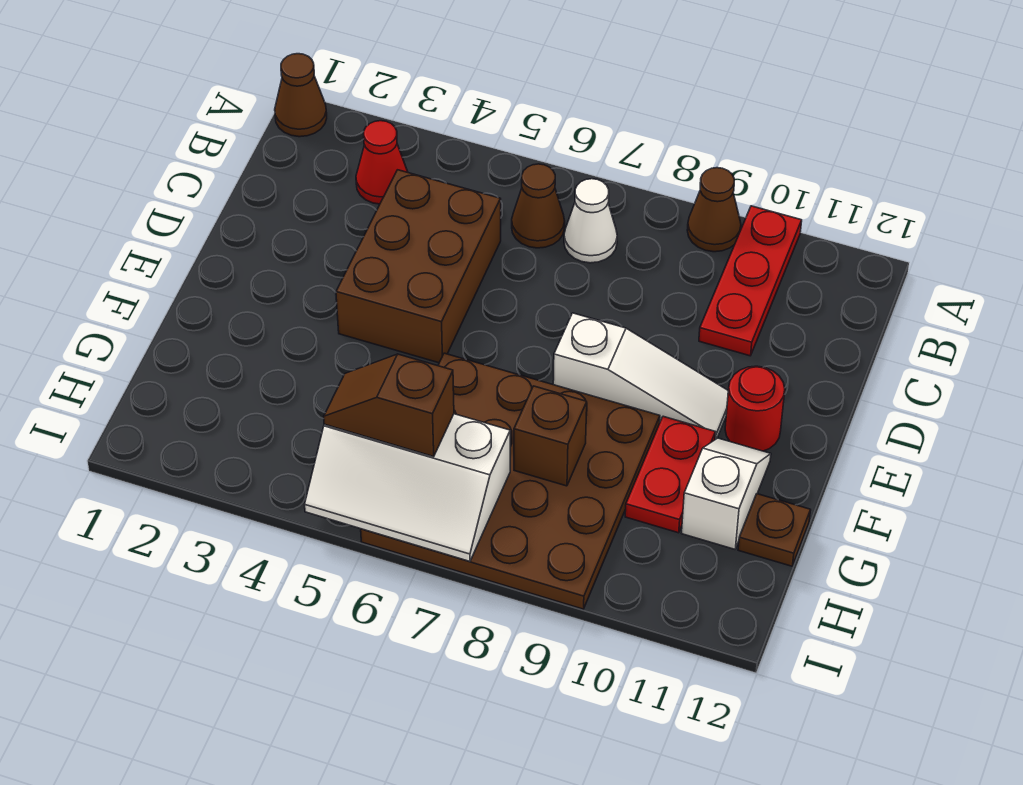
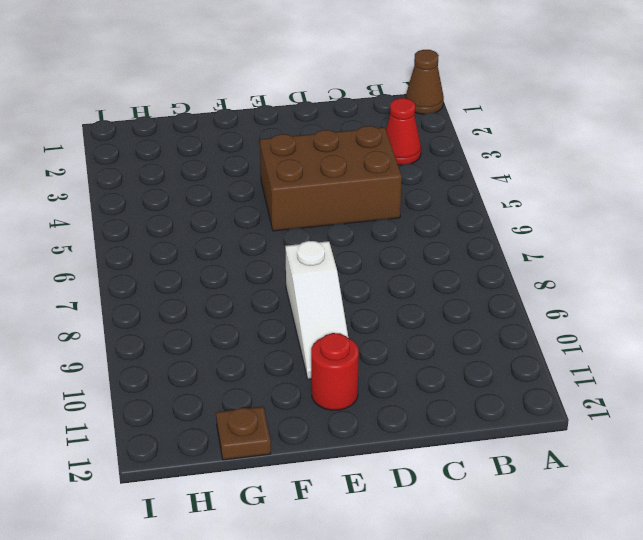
none -> brown cone A9 level 1
none -> red plate A10:C10 level 1
none -> brown cone B6 level 1

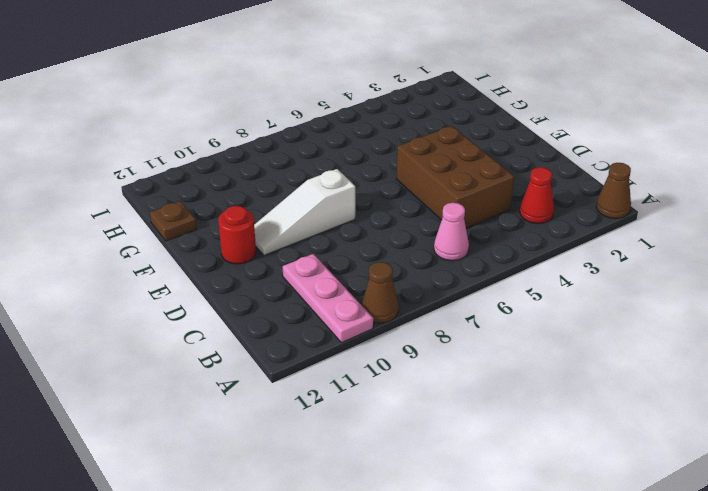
pink plate A10:C10 level 1 -> red plate A10:C10 level 1
pink cone B6 level 1 -> brown cone B6 level 1
none -> white cone B7 level 1
none -> brown plate F6:I9 level 1
none -> red plate F10:G10 level 1

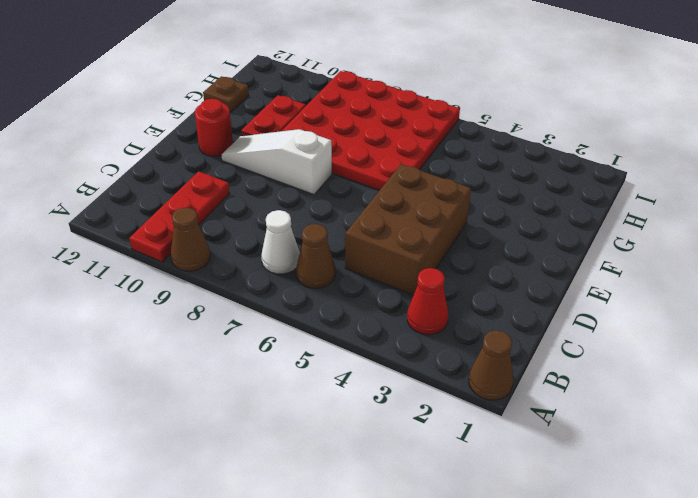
red plate F6:I9 level 1 -> brown plate F6:I9 level 1
none -> white slope F11:G11 level 1 top G
none -> brown brick G8 level 2
none -> white slope H5:I7 level 2 top H

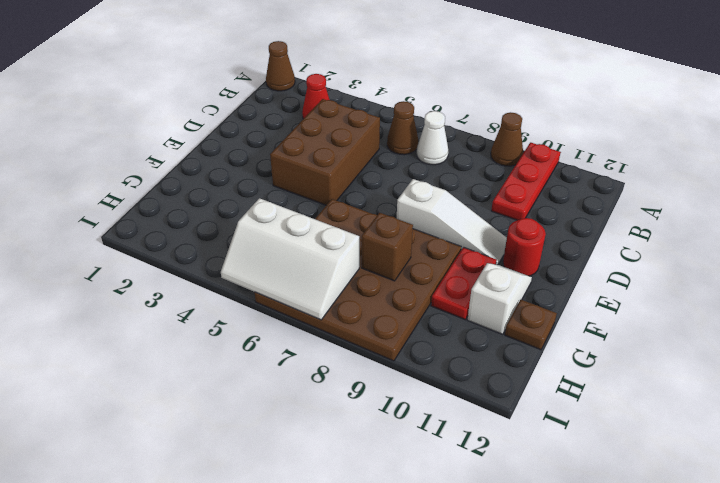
none -> brown slope H5:H6 level 3 top 6

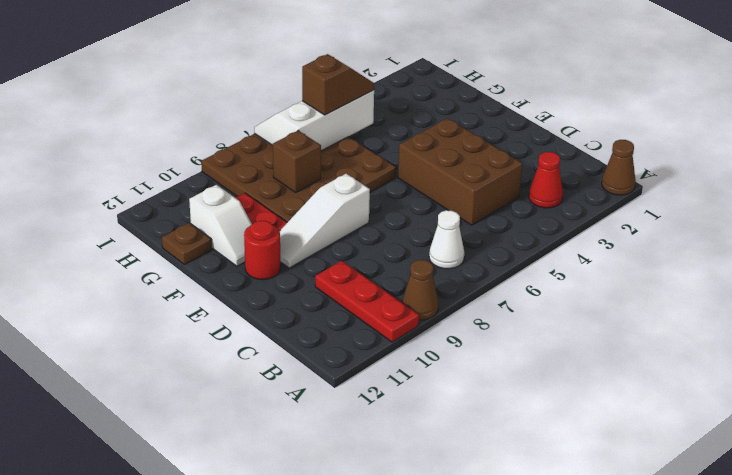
none -> brown cone B6 level 1

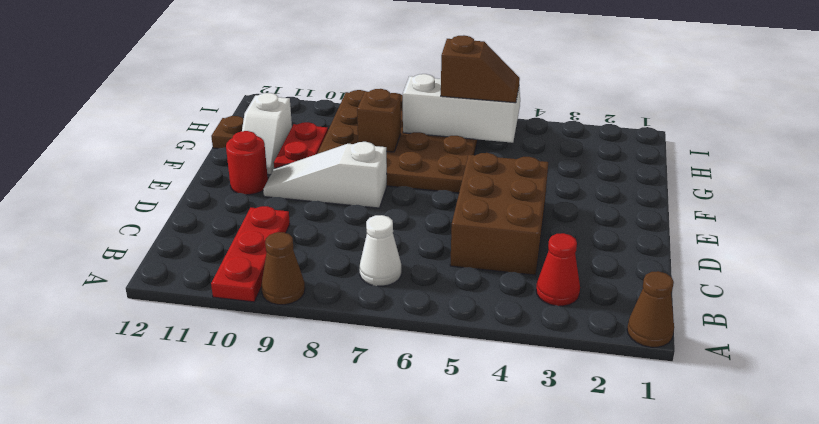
none -> brown cone B6 level 1

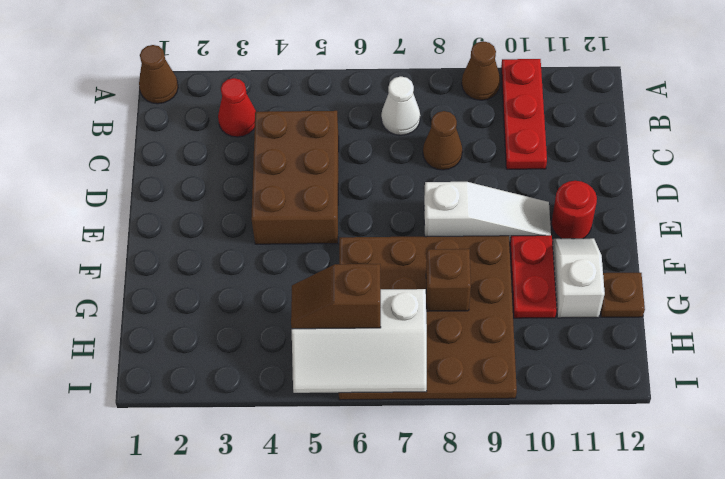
brown cone C8 level 1 -> brown cone B6 level 1

